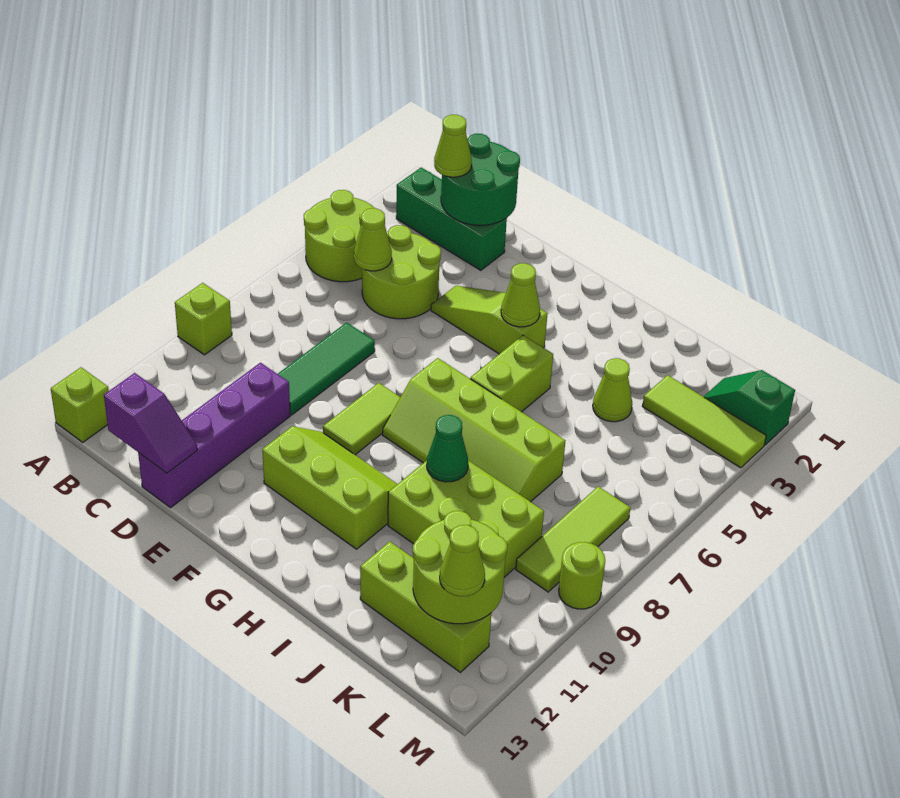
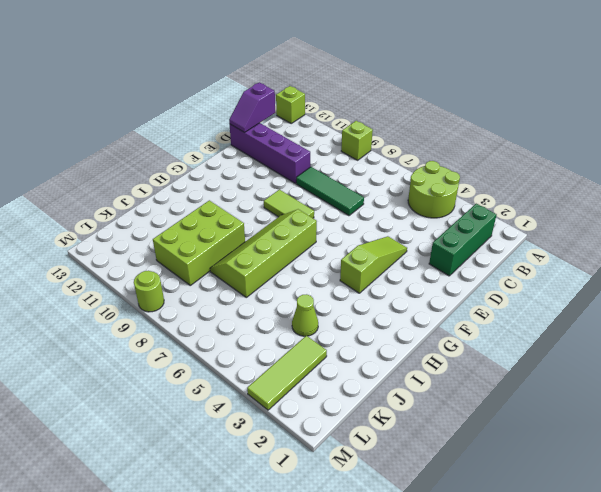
none -> lime round brick C4:D5 level 1
none -> lime slope F10:H11 level 1 top 11
none -> lime brick H5:H6 level 1

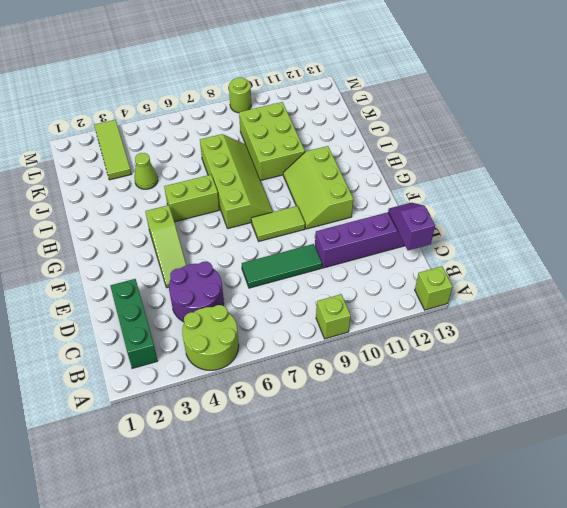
purple round brick C4:D5 level 1 -> lime round brick C4:D5 level 1
none -> lime brick J12:L12 level 1
none -> green slope L2:M2 level 1 top M
none -> lime tile L7:L9 level 1

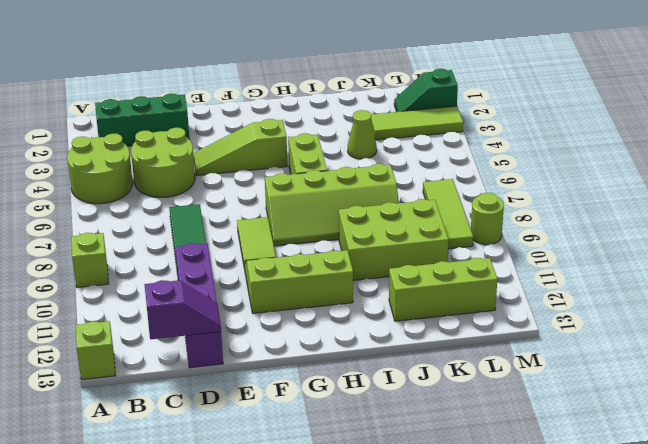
none -> green round brick C1:D2 level 2
none -> lime cone C5 level 2
none -> lime cone G4 level 2

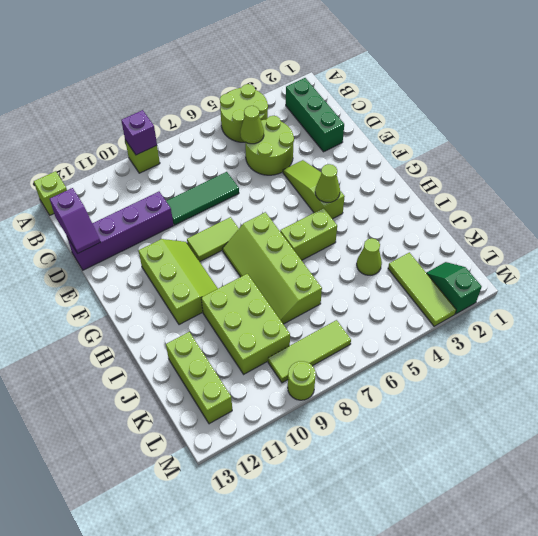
purple brick A9 level 2 -> none
none -> green round brick C1:D2 level 2
none -> green cone I9 level 2
none -> lime round brick K11:L12 level 2

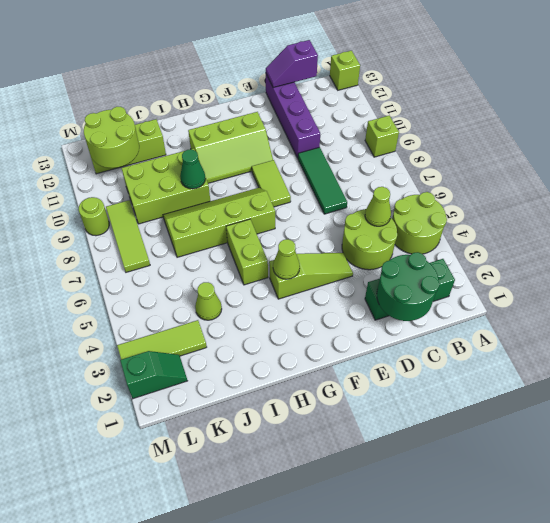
none -> lime cone C2 level 3
none -> lime cone L12 level 3

